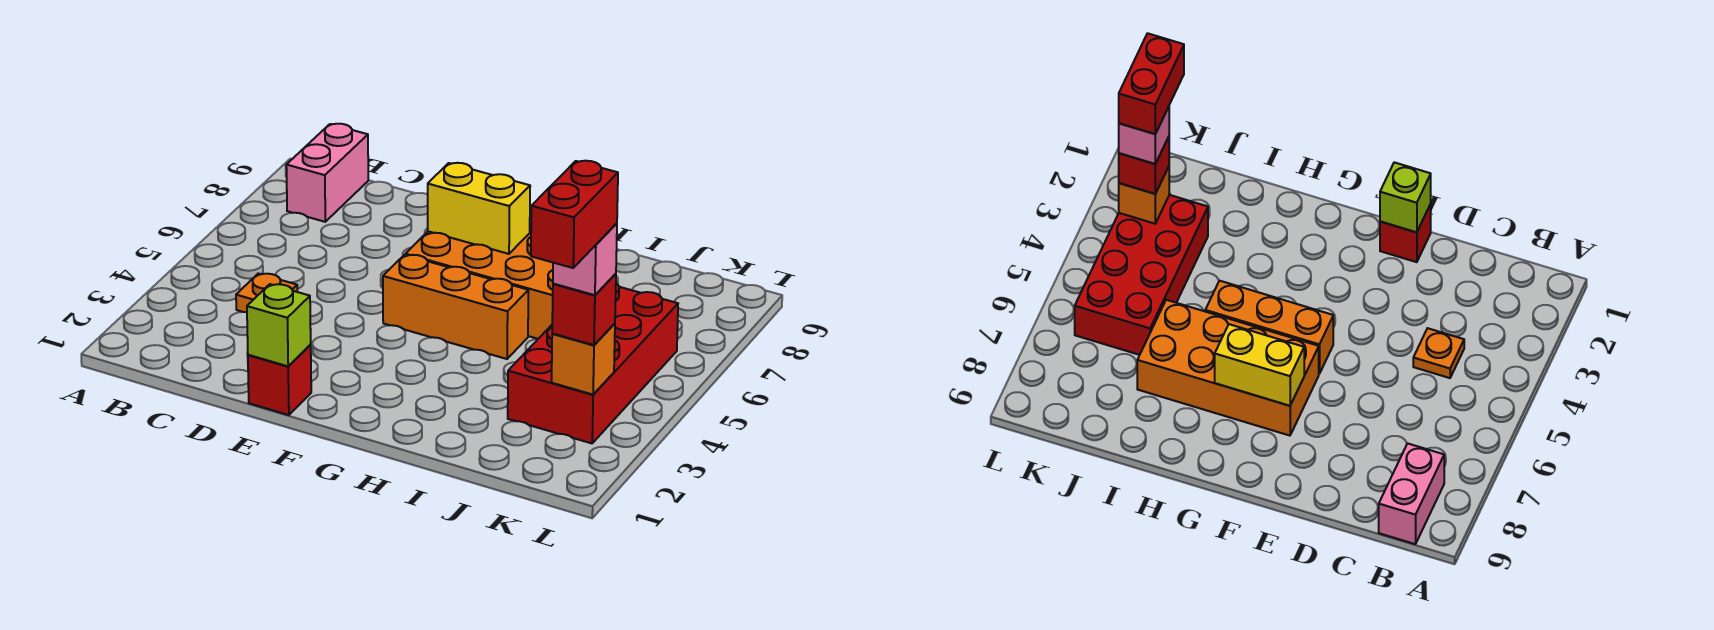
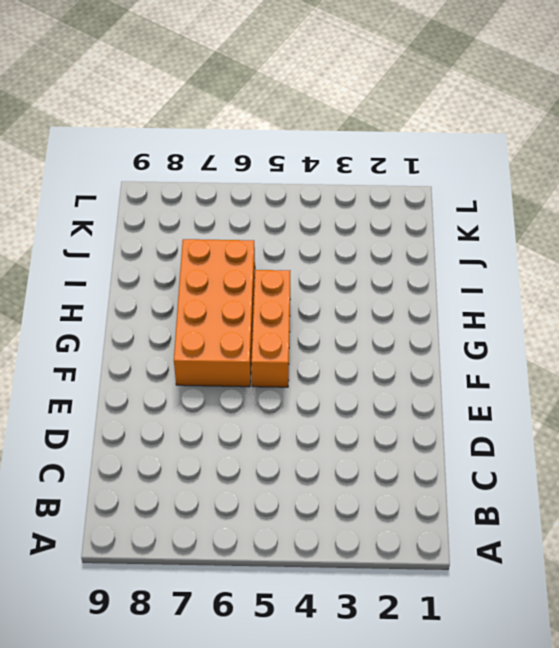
none -> pink brick B8:B9 level 1
none -> orange plate C4 level 1
none -> red brick E1 level 1

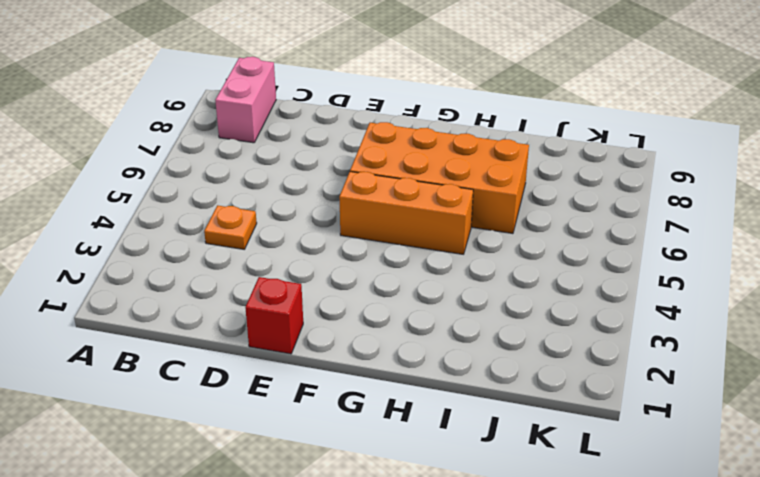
none -> red brick J3:K6 level 1
none -> lime brick E1 level 2
none -> yellow brick F7:G7 level 2

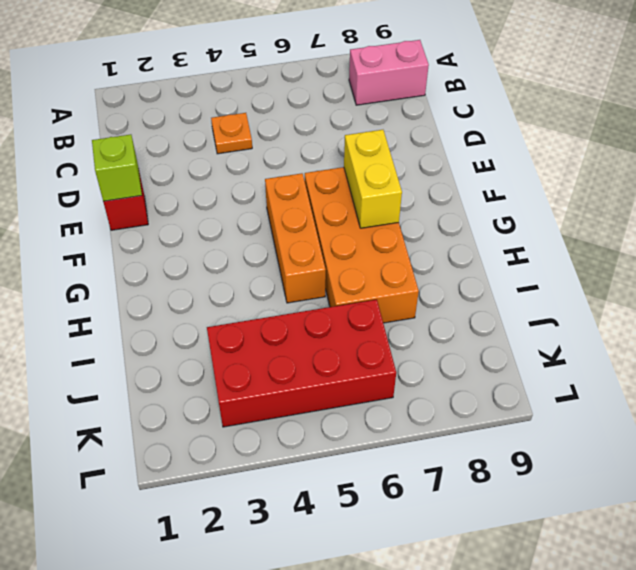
none -> orange brick K3 level 2
none -> red brick K3 level 3
none -> pink brick K3 level 4

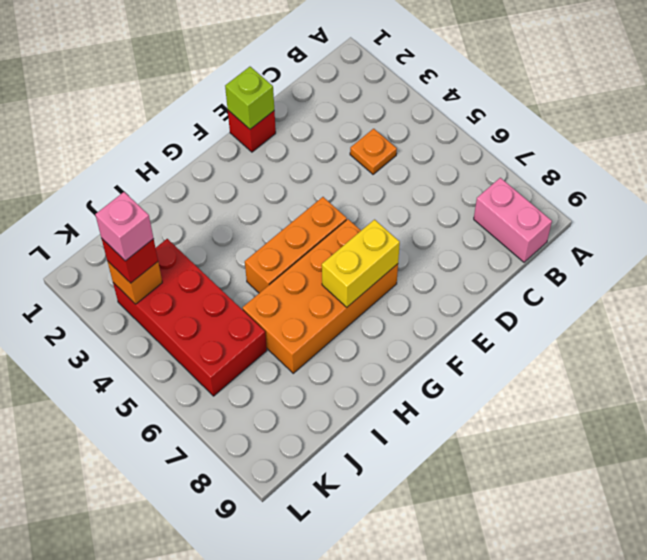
none -> red brick K2:K3 level 5

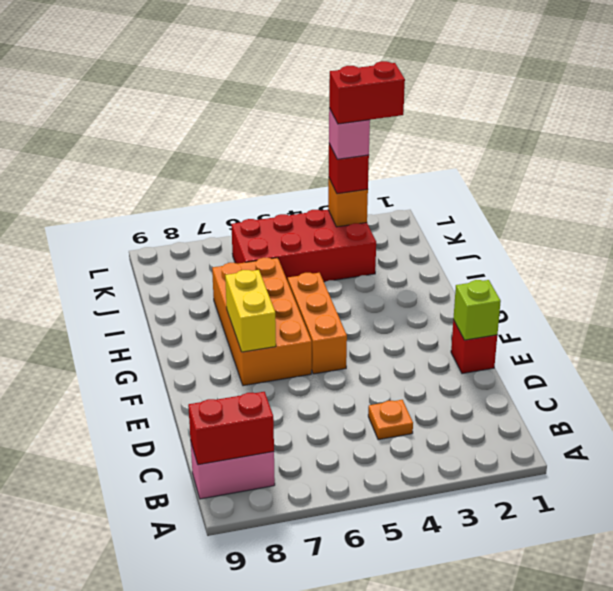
red brick B8:B9 level 2 -> none

